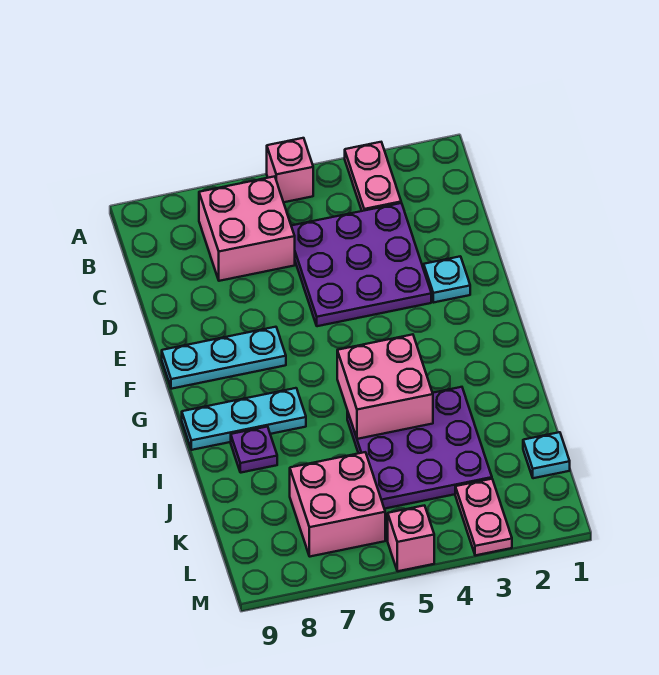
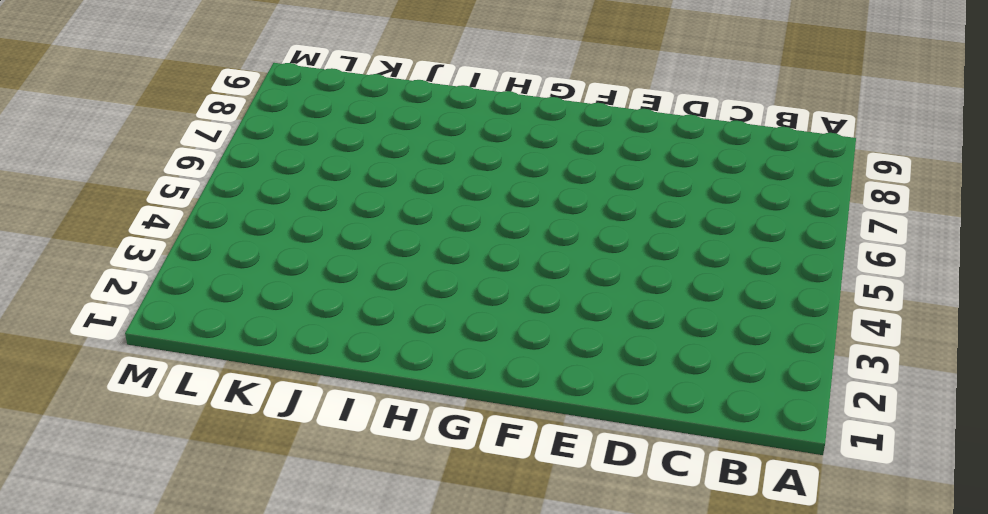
none -> pink plate A3:B3 level 1
none -> pink brick A5 level 1
none -> pink brick B6:C7 level 1

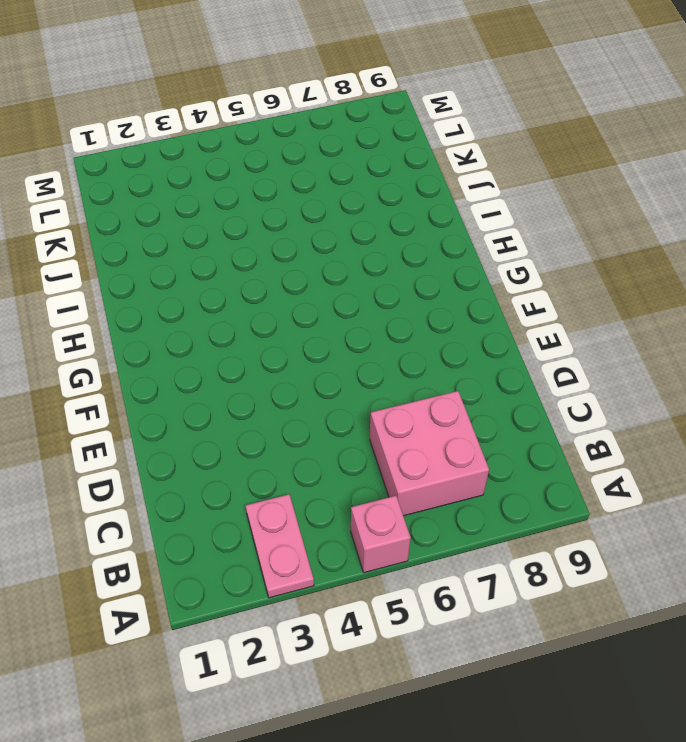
none -> purple plate C3:E5 level 1
none -> cyan plate E2 level 1
none -> cyan plate F7:F9 level 1

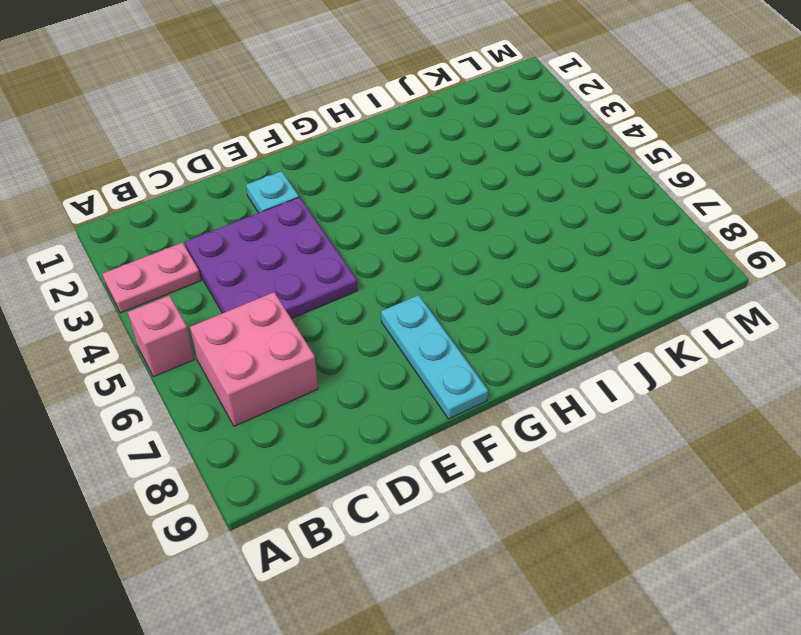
none -> cyan plate H7:H9 level 1
none -> purple plate I3:K5 level 1
none -> purple plate I8 level 1

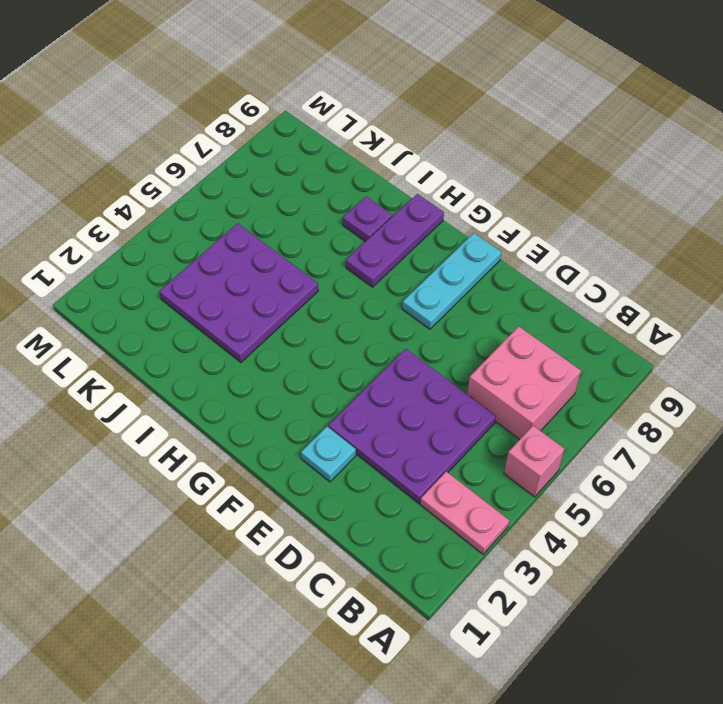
purple plate H7:H9 level 1 -> cyan plate H7:H9 level 1
none -> cyan plate K1 level 1
none -> pink brick K6:L7 level 1
none -> pink plate L3:M3 level 1

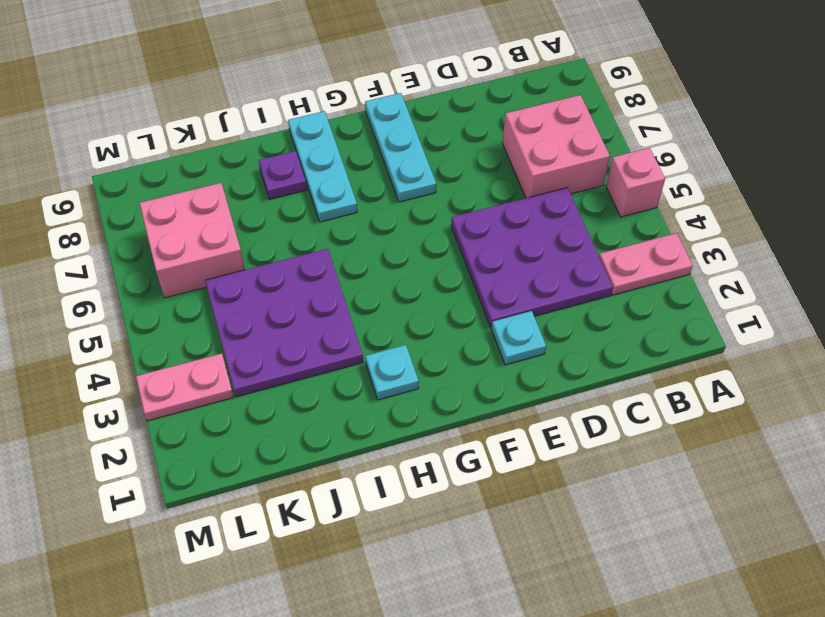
cyan plate H2 level 1 -> cyan plate K1 level 1
none -> pink brick M5 level 1
none -> pink brick H4:I5 level 2

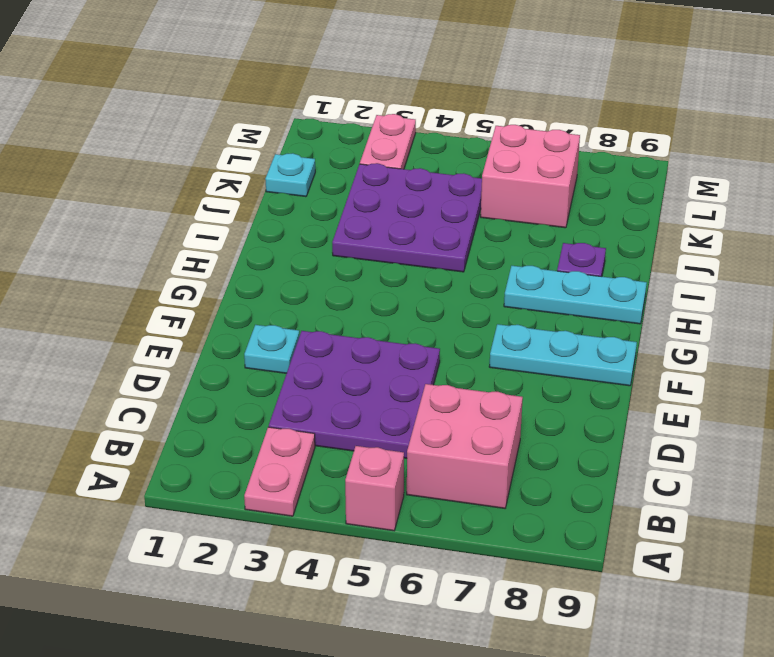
none -> pink brick M5 level 1
none -> pink brick H4:I5 level 2

